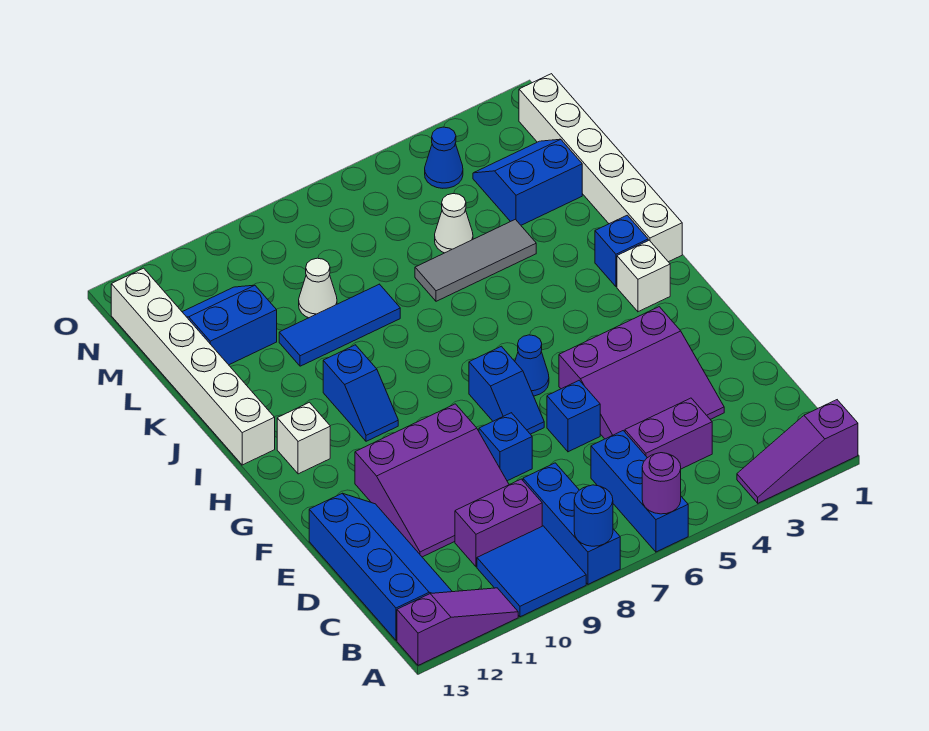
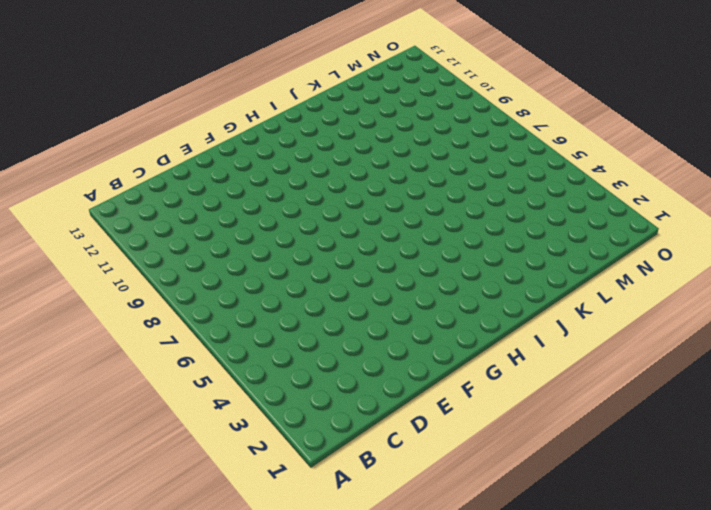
none -> purple slope A1:A3 level 1 top 1
none -> blue brick A6:C6 level 1
none -> blue brick A8:C8 level 1

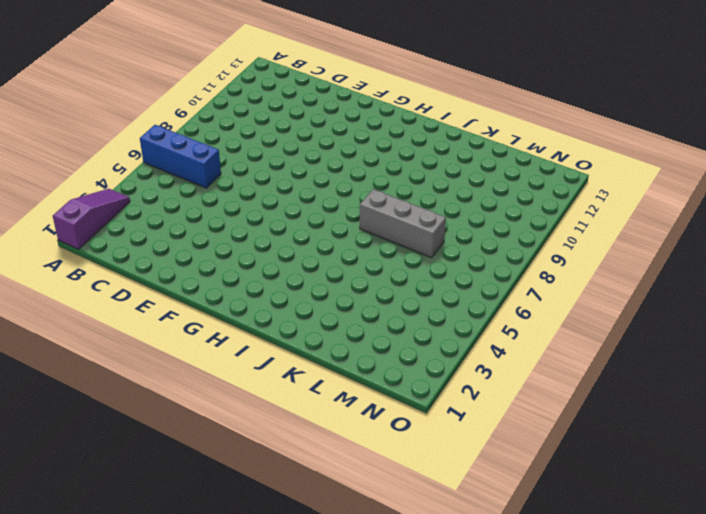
grey brick J7:L7 level 1 -> none
none -> blue brick A8:C8 level 1
none -> blue tile A9:B10 level 1
none -> purple slope A11:A13 level 1 top 13

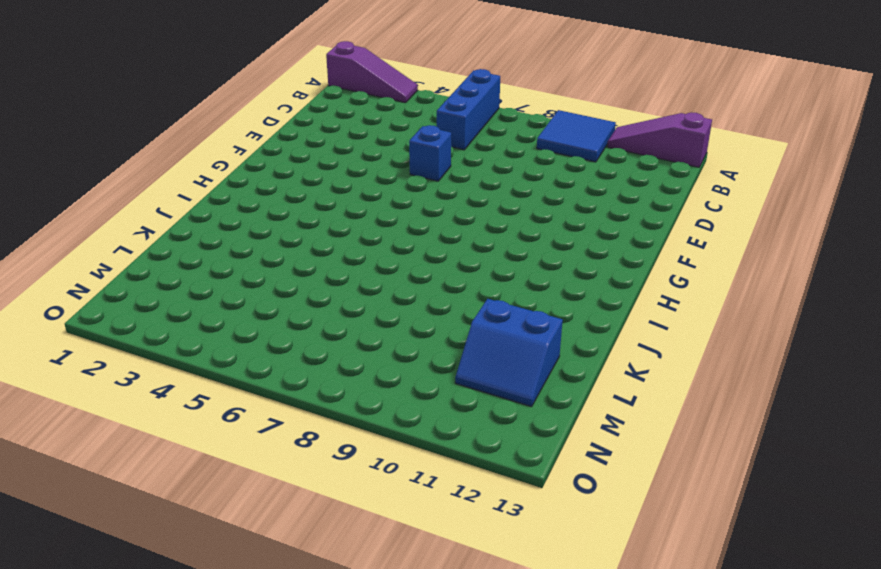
none -> blue brick A8:C8 level 1
none -> blue slope B12:E13 level 1 top 13
none -> purple brick C4:C5 level 1

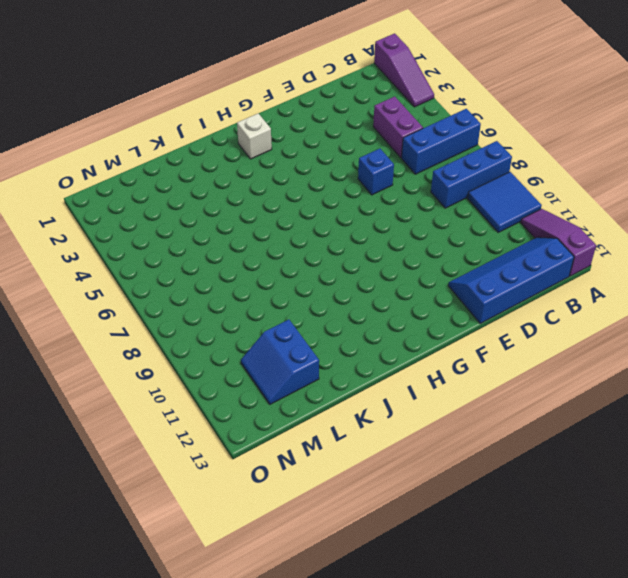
none -> purple brick C9:C10 level 1
none -> purple slope D3:F5 level 1 top F
none -> purple slope D9:F11 level 1 top F

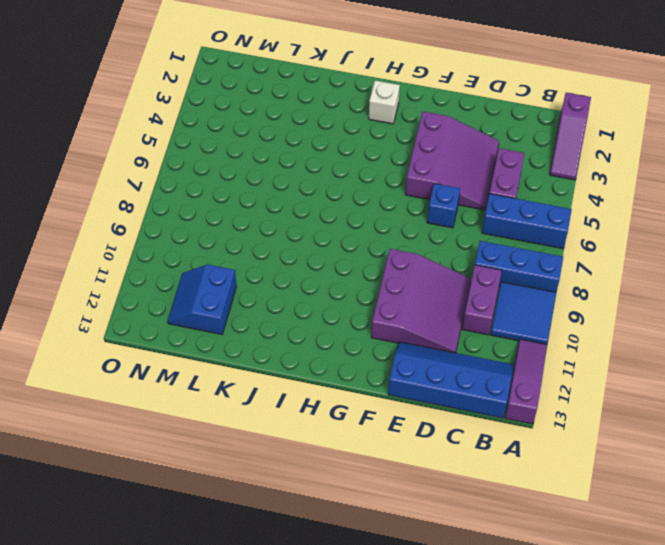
none -> blue brick E8 level 1
none -> blue slope F7:G7 level 1 top G
none -> blue cone G6 level 1

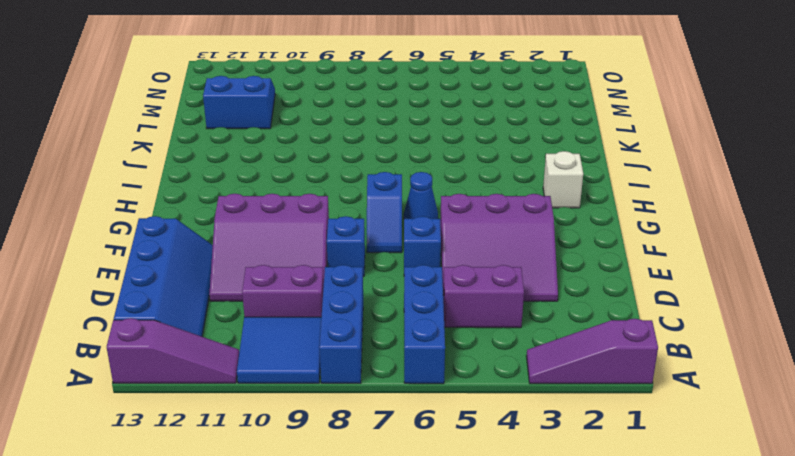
none -> blue slope H10:I10 level 1 top I
none -> white brick H12 level 1
none -> white brick I1:N1 level 1

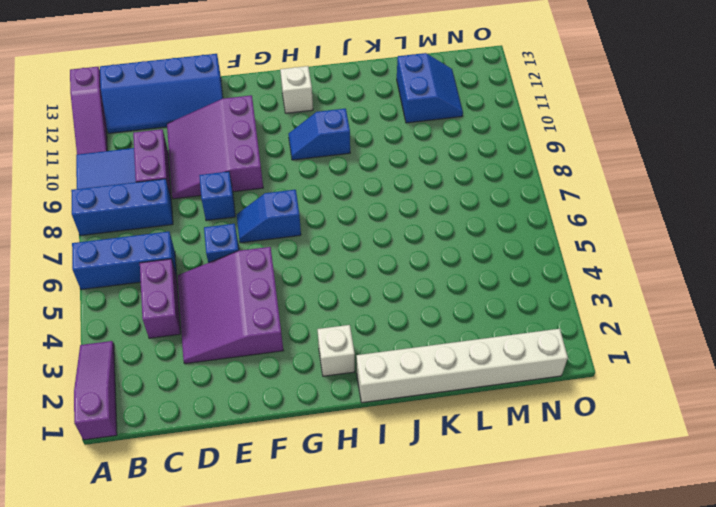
none -> blue cone G6 level 1
none -> blue brick I2 level 1
none -> white brick I13:N13 level 1

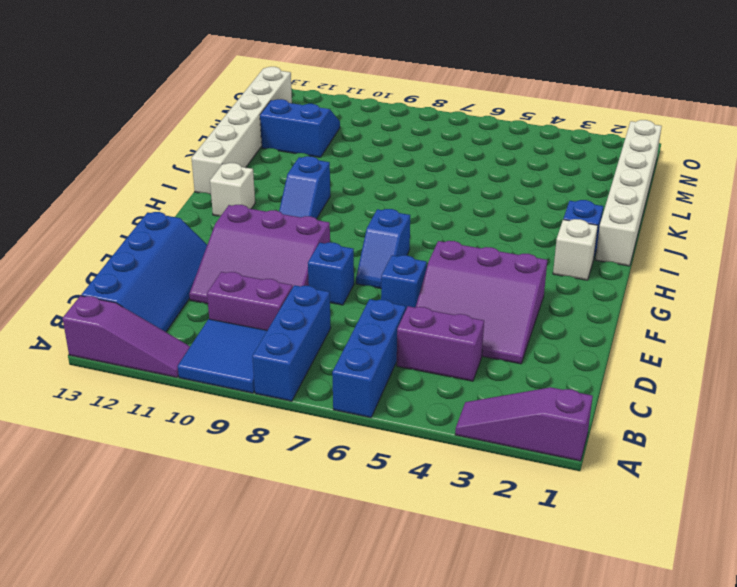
none -> blue cone G6 level 1
none -> grey tile K4:K6 level 1
none -> blue tile K8:K10 level 1

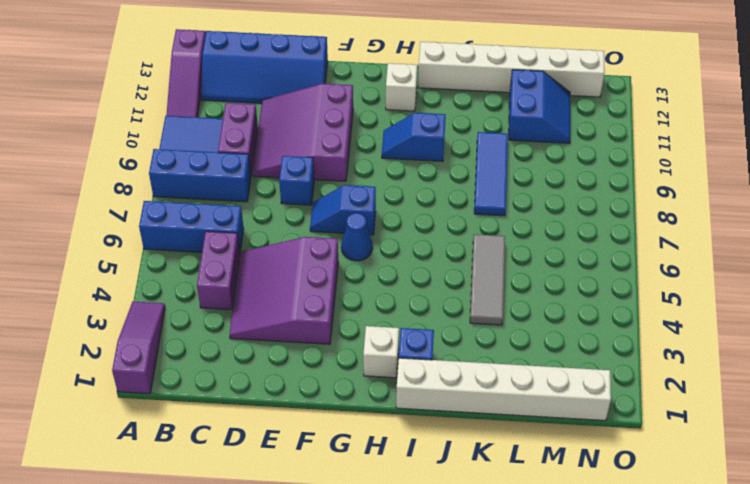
none -> blue brick E6 level 1
none -> blue slope L2:M3 level 1 top L
none -> white cone L5 level 1

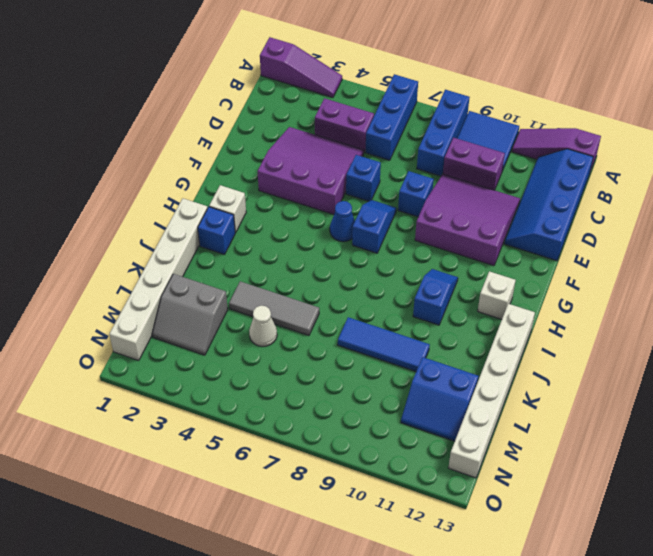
grey slope L2:M3 level 1 top L -> blue slope L2:M3 level 1 top L
none -> white cone L9 level 1
none -> blue cone N4 level 1
none -> purple round brick A6 level 2

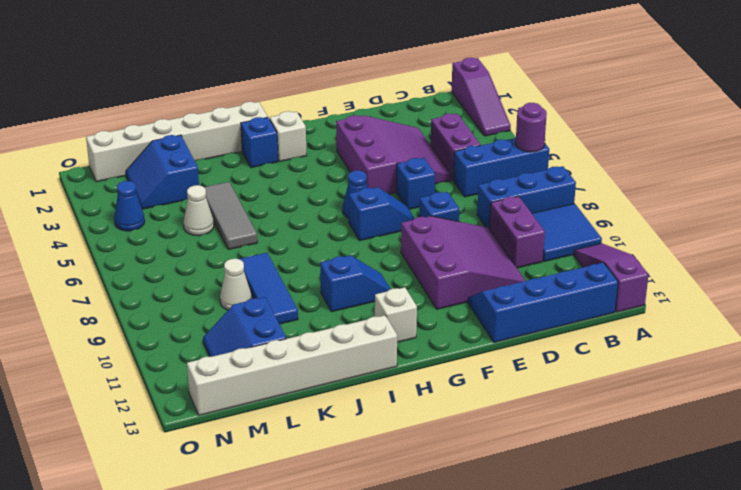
none -> blue round brick A8 level 2

